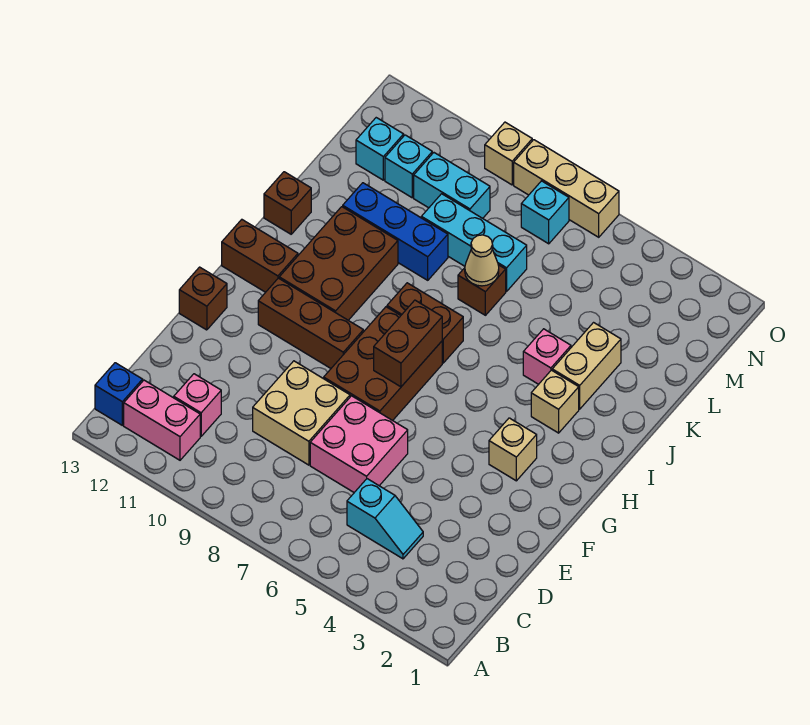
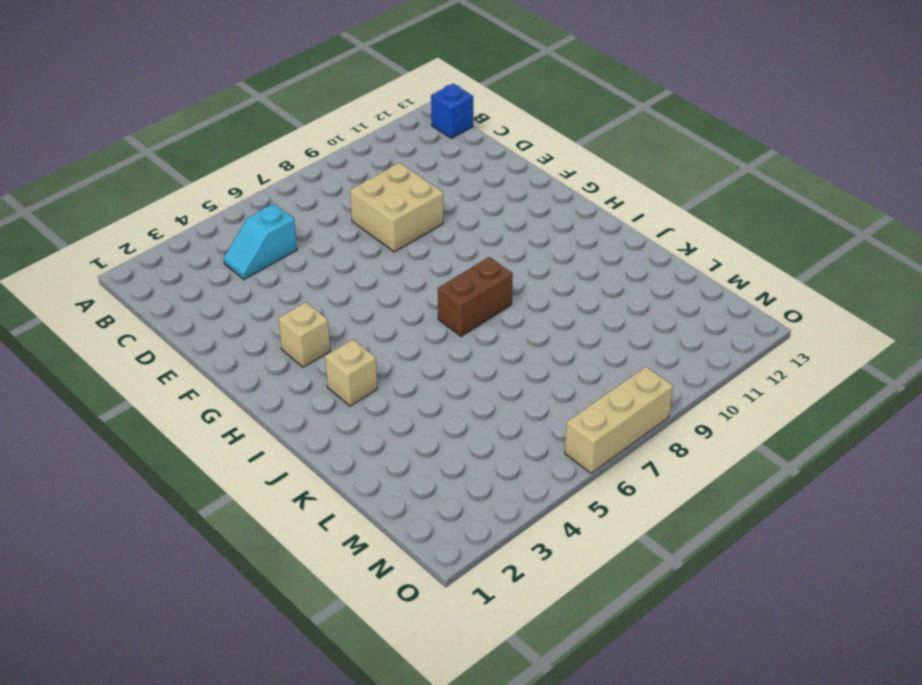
none -> pink brick B11:B12 level 1
none -> pink brick C11 level 1
none -> pink brick D6:E7 level 1

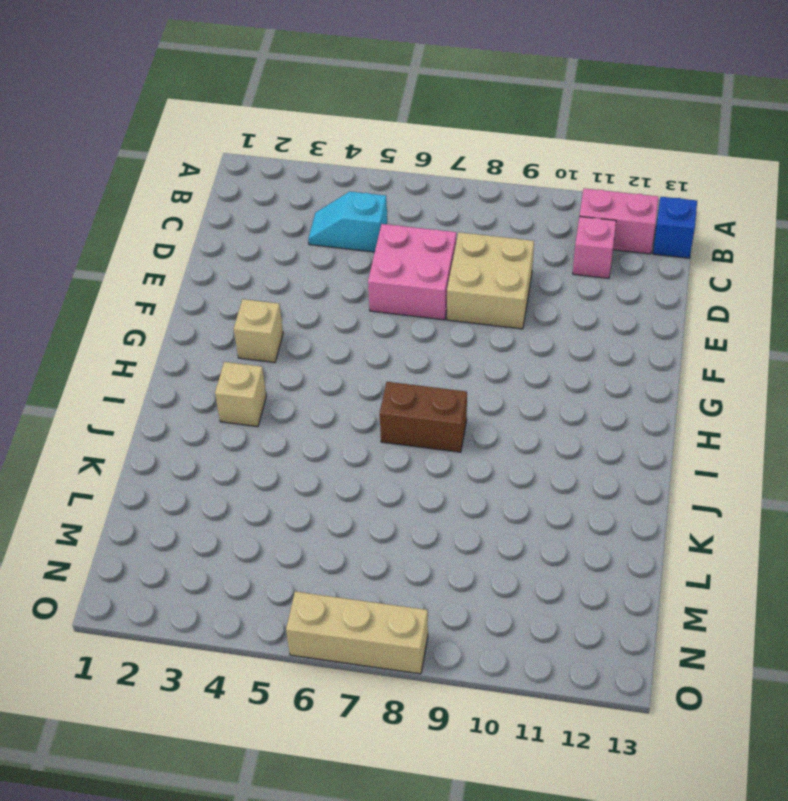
none -> brown brick F7:H8 level 1
none -> brown brick F13 level 1
none -> brown brick G9:G11 level 1

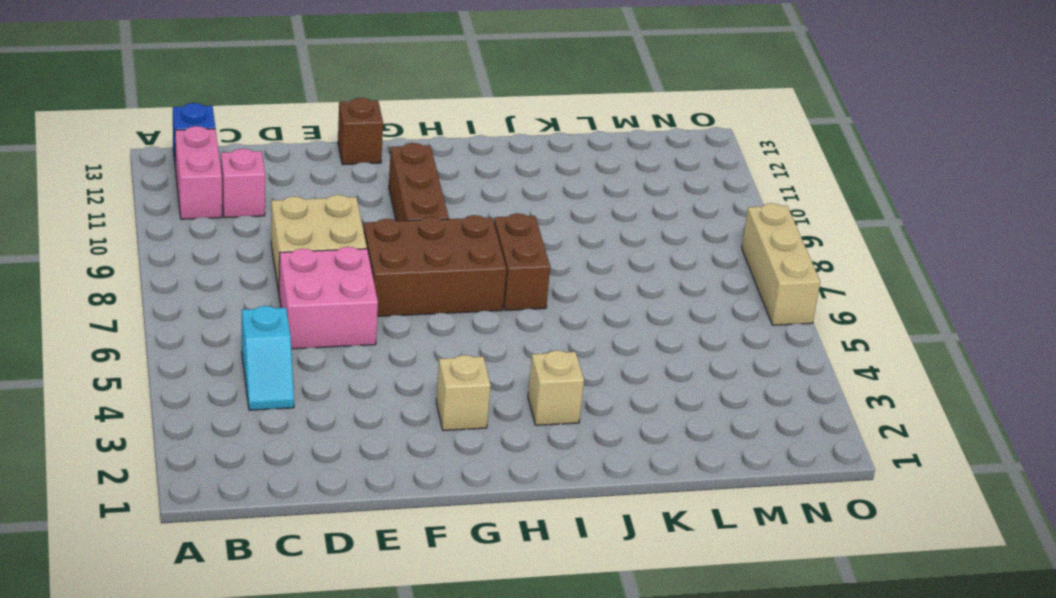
none -> brown brick H10:J11 level 1
none -> brown brick H12:H13 level 1
none -> tan brick J3:K3 level 1

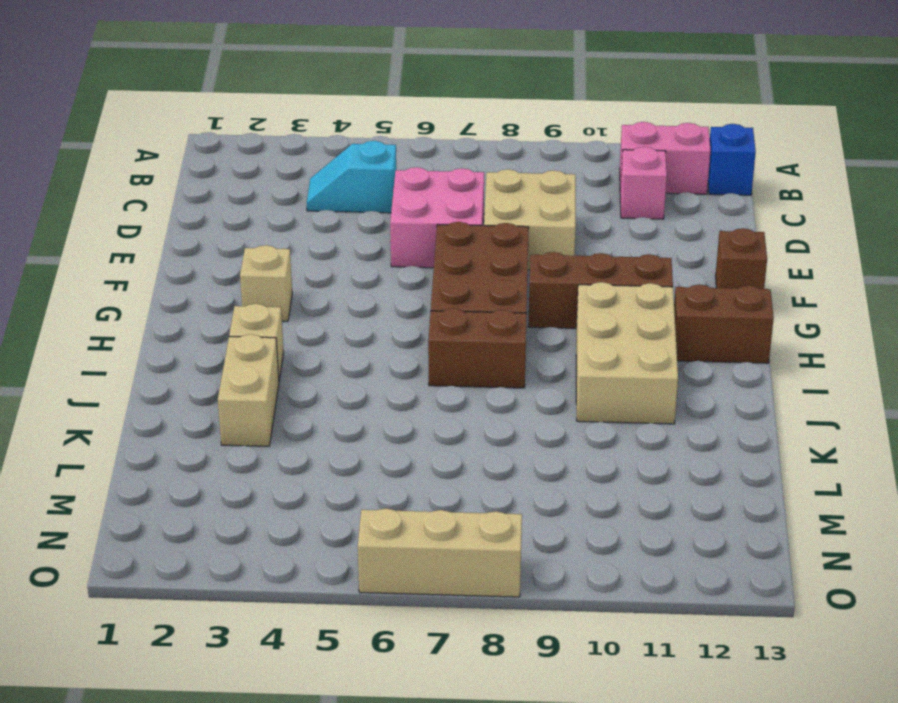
tan brick H10:J11 level 1 -> brown brick H10:J11 level 1
none -> pink brick J4 level 1
none -> brown brick J13 level 1
none -> brown brick K7 level 1

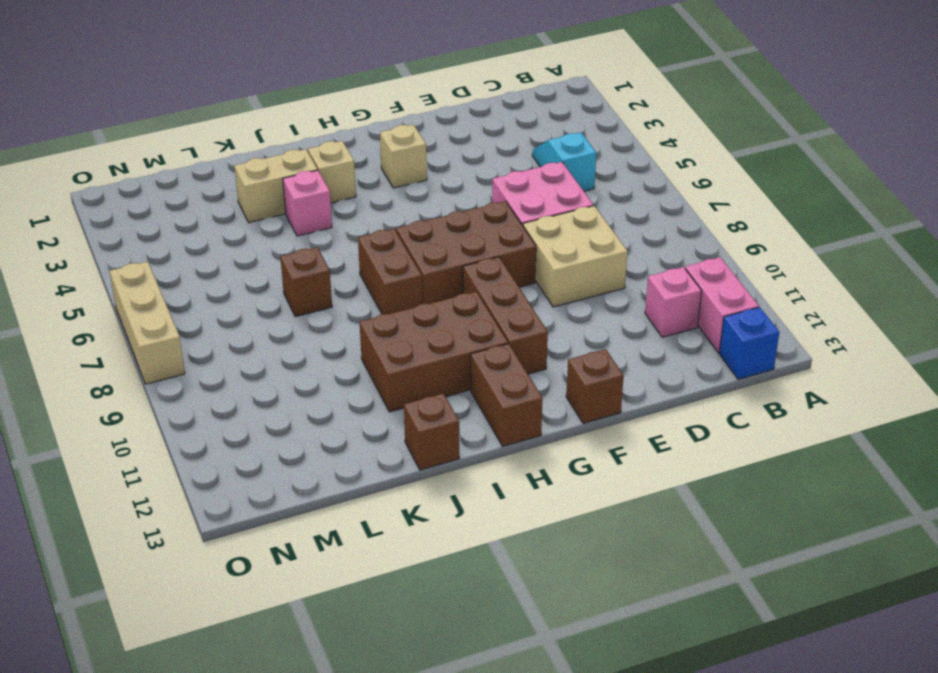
none -> blue brick K9:K11 level 1
none -> cyan brick L7:L9 level 1
none -> cyan brick M9:M10 level 1

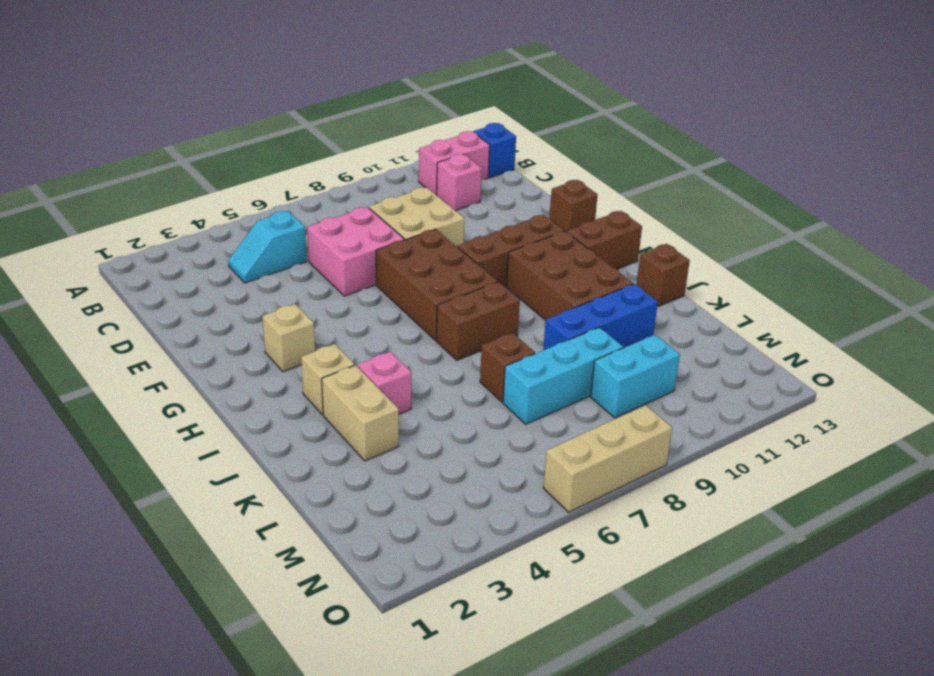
none -> cyan brick M11 level 1
none -> cyan brick M12 level 1
none -> cyan brick N7 level 1

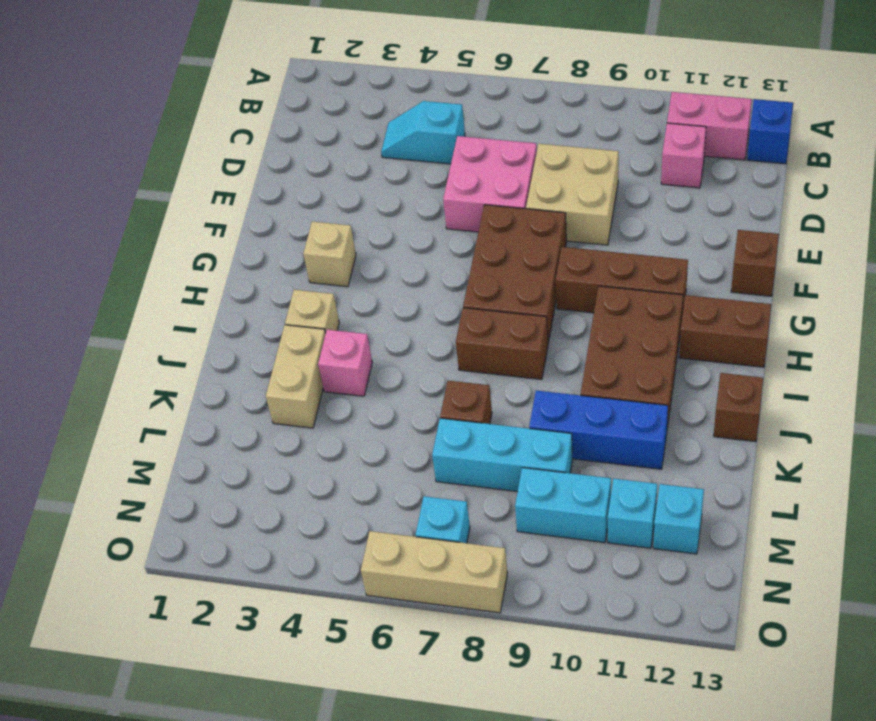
none -> tan brick O9 level 1
none -> brown brick G7:H7 level 2
none -> tan cone K7 level 2

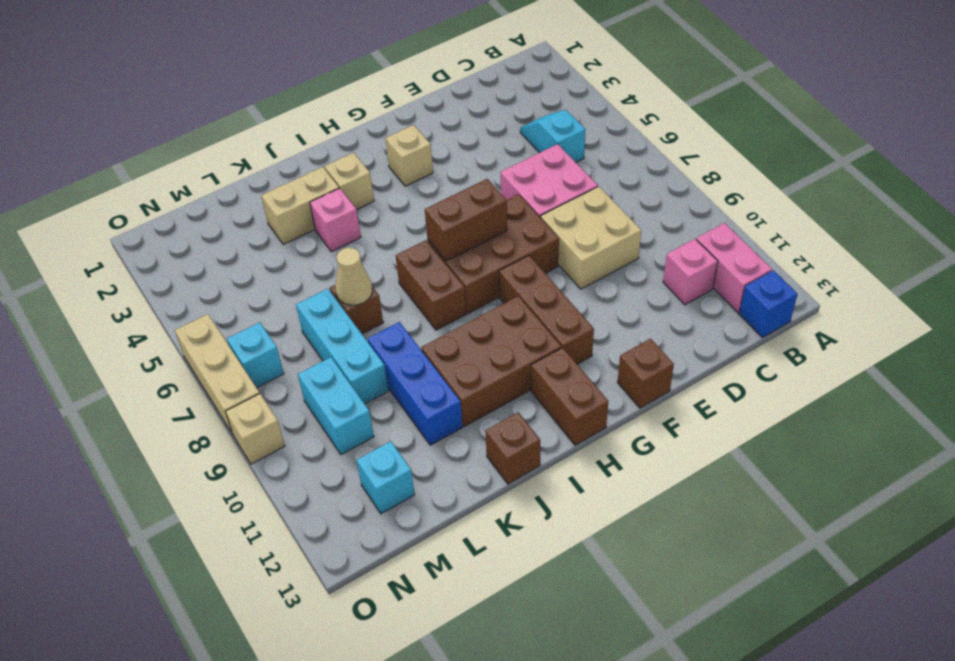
none -> cyan brick M11 level 1

